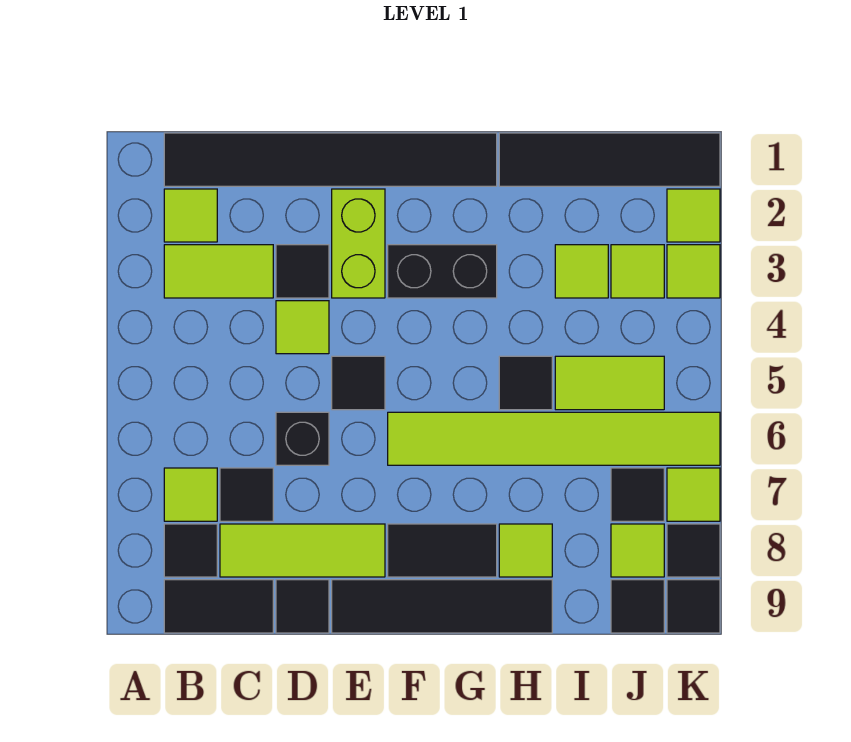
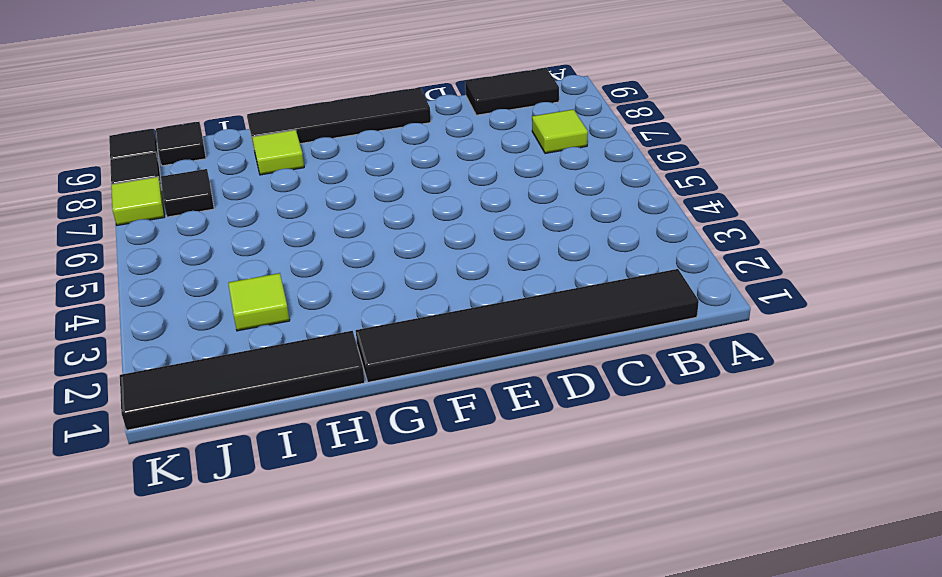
none -> lime tile B2 level 1
none -> lime tile B3:C3 level 1
none -> black tile B8 level 1
none -> black tile C7 level 1

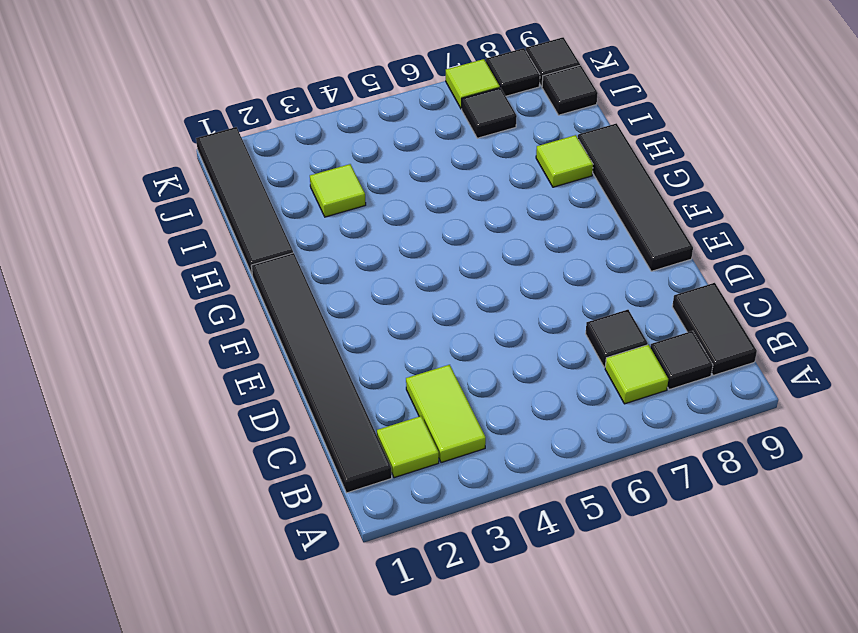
none -> lime tile C8:E8 level 1
none -> black tile D3 level 1
none -> lime tile D4 level 1
none -> black brick D6 level 1

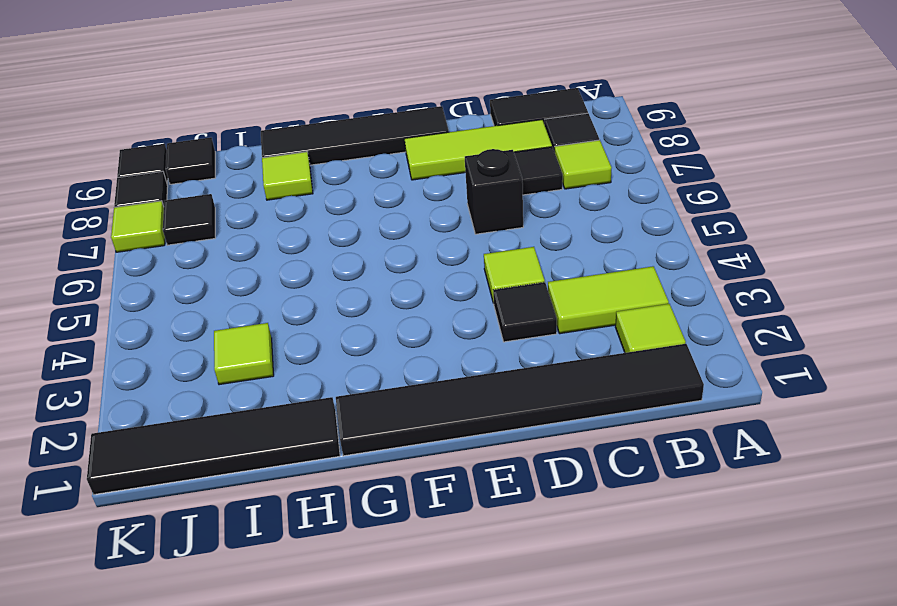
none -> black tile D9 level 1
none -> lime brick E2:E3 level 1
none -> black tile E5 level 1
none -> black brick F3:G3 level 1

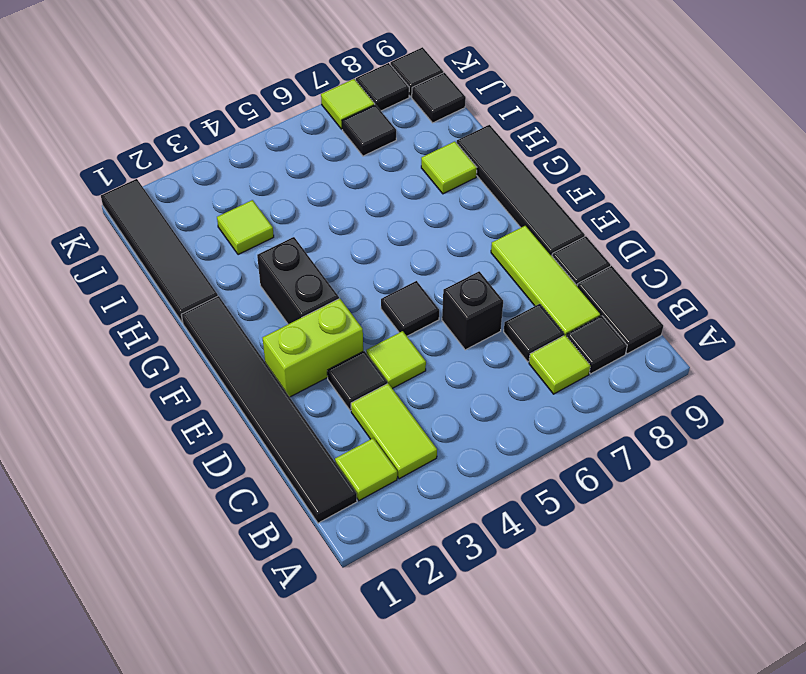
none -> lime tile F6:K6 level 1
none -> black tile F8:G8 level 1
none -> black tile H5 level 1
none -> lime tile I5:J5 level 1

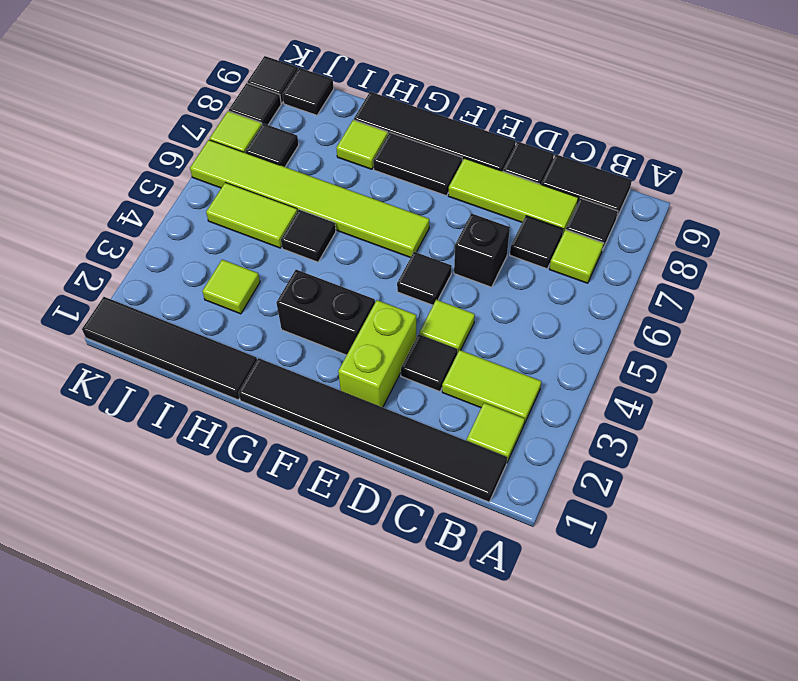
none -> lime tile J3 level 1
none -> lime tile J8 level 1
none -> lime tile K2 level 1
none -> lime tile K3 level 1

